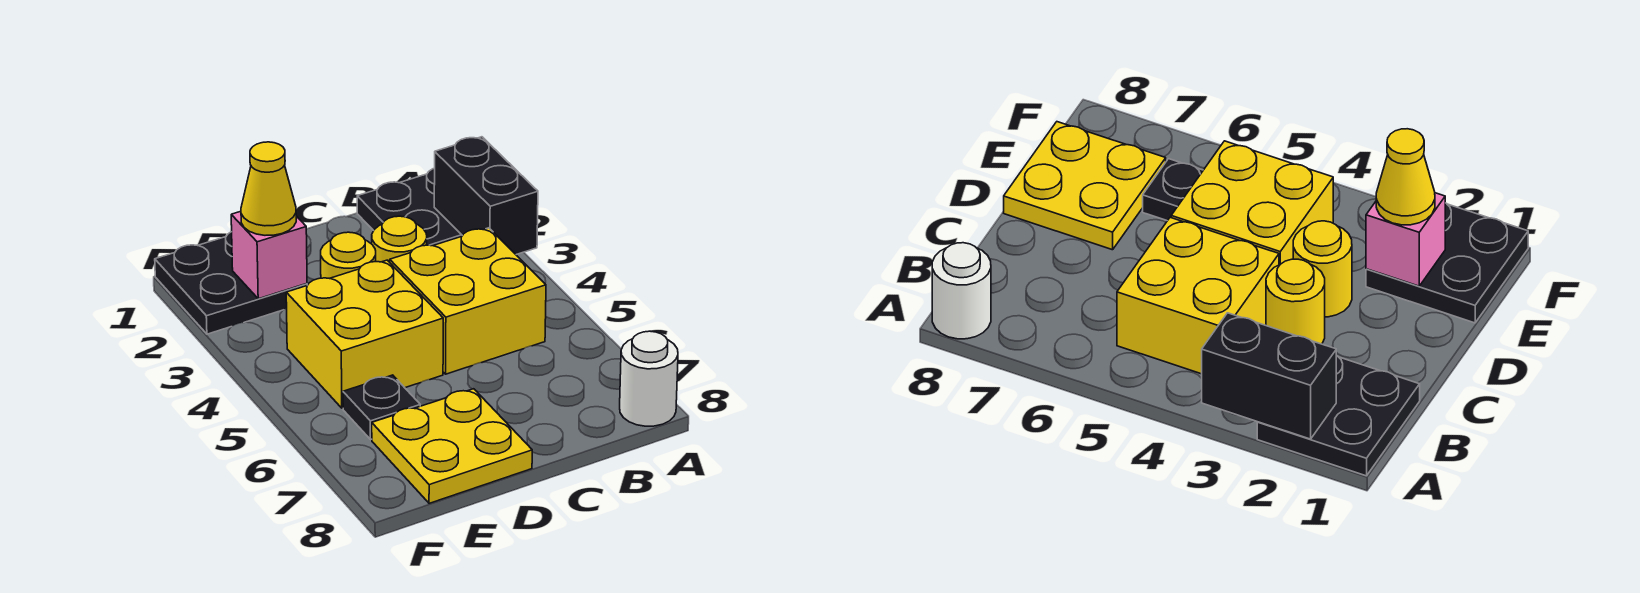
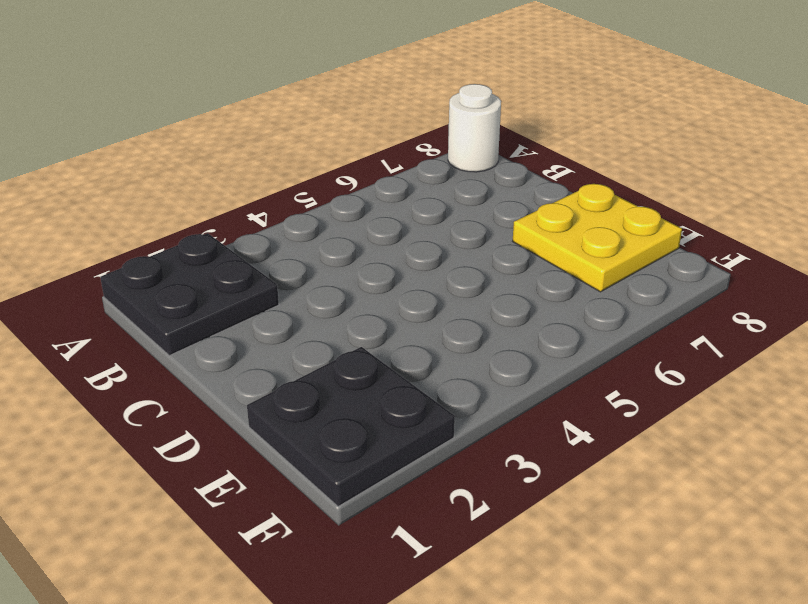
none -> yellow brick B4:C5 level 1
none -> yellow round brick C3 level 1
none -> yellow round brick D3 level 1

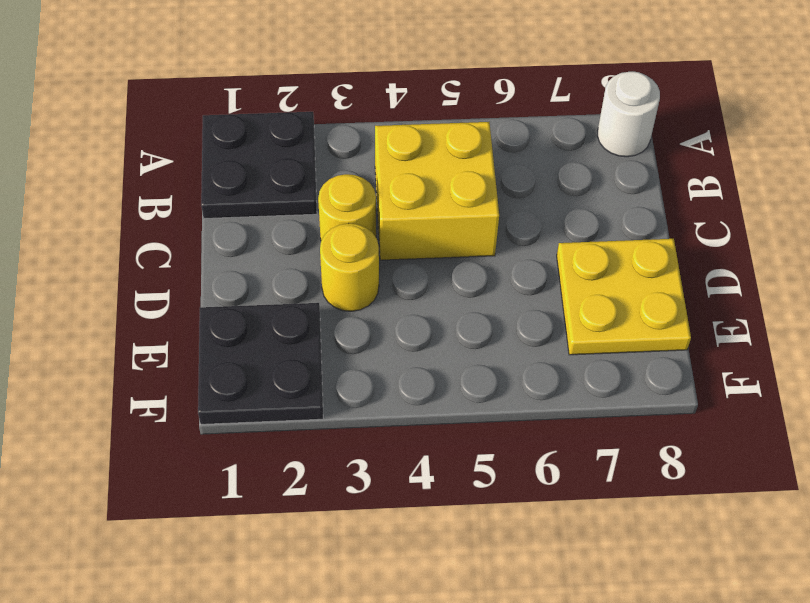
none -> yellow brick D4:E5 level 1
none -> black plate E6 level 1
none -> black brick A2:A3 level 2

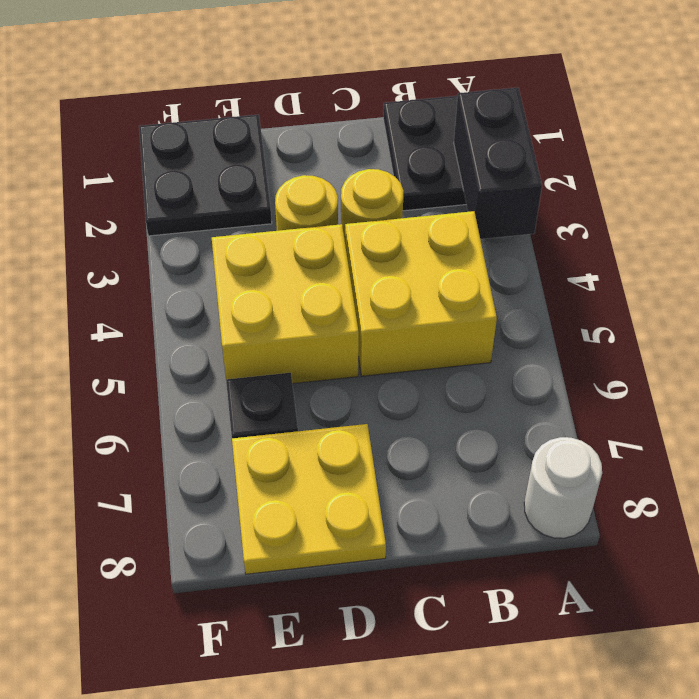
none -> pink brick E2 level 2
none -> yellow cone E2 level 3

